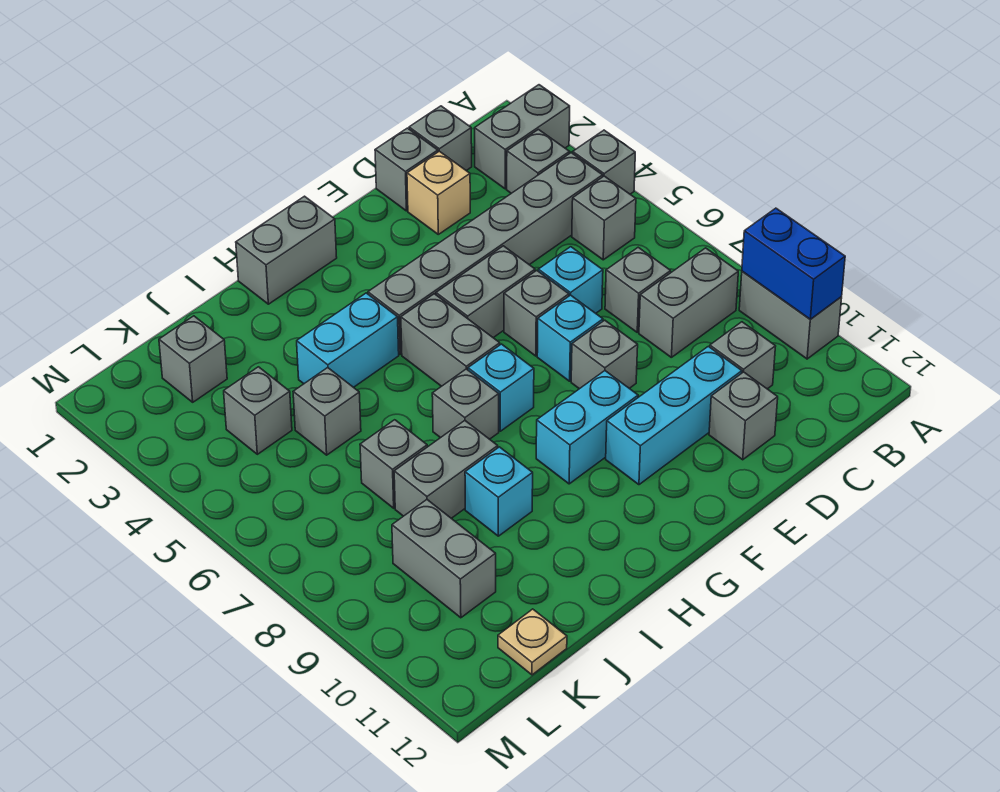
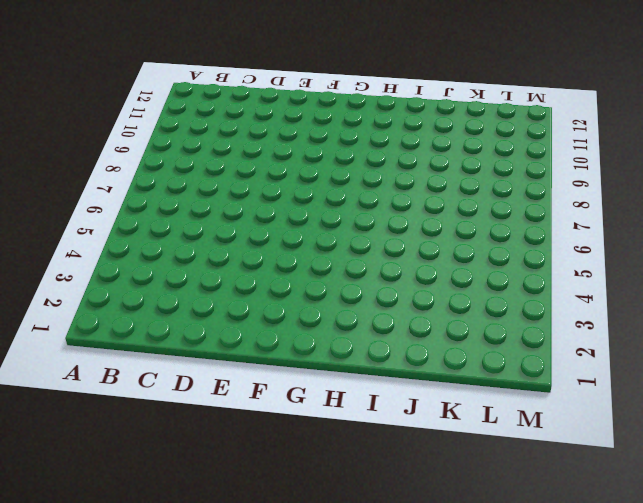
none -> grey brick A2:B2 level 1
none -> grey brick A4 level 1
none -> grey brick A9:A10 level 1
none -> grey brick B3 level 1

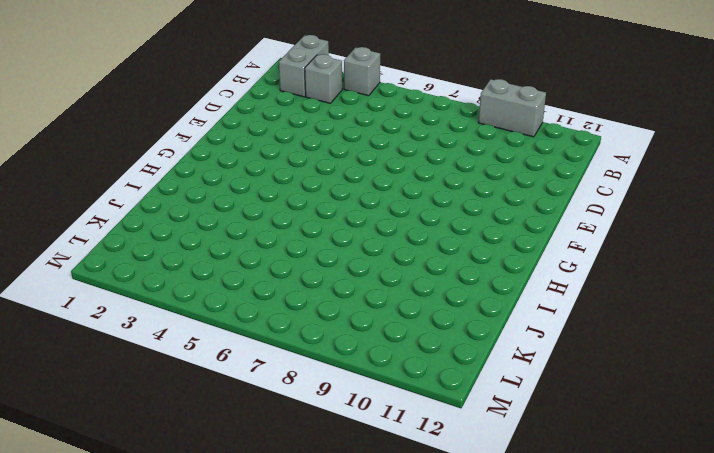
none -> grey brick B4:G4 level 1
none -> grey brick B5 level 1
none -> grey brick B8:C8 level 1
none -> grey brick C1 level 1

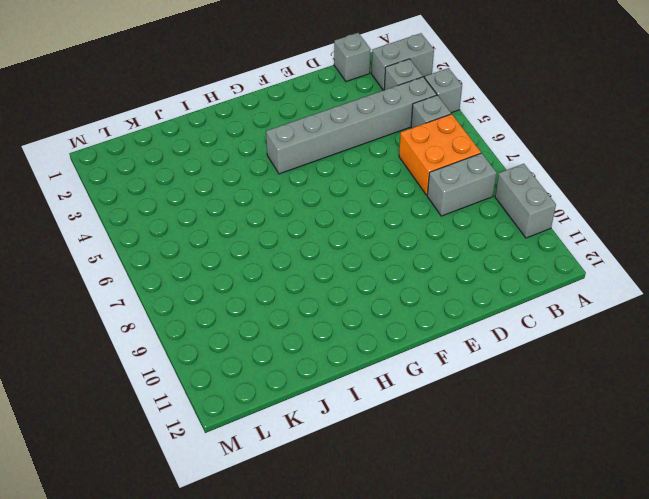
orange brick B6:C7 level 1 -> grey brick C7 level 1
none -> grey brick C10 level 1
none -> grey brick D1 level 1
none -> tan brick D2 level 1
none -> cyan brick D6 level 1

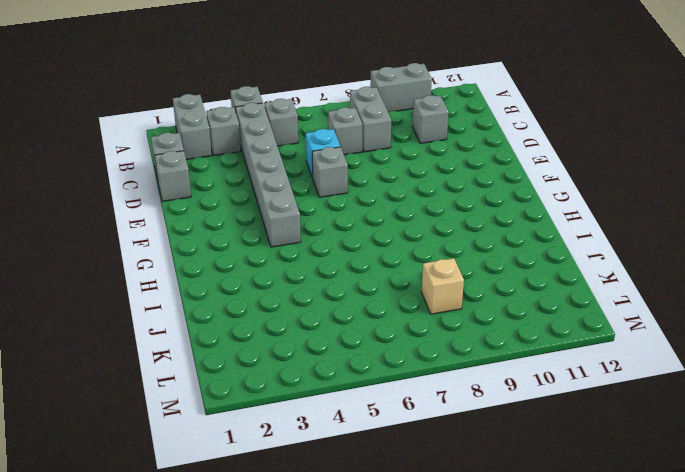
tan brick K8 level 1 -> tan brick D2 level 1
none -> cyan brick D10:F10 level 1
none -> grey brick D11 level 1
none -> grey brick E5:F5 level 1
none -> cyan brick E7 level 1

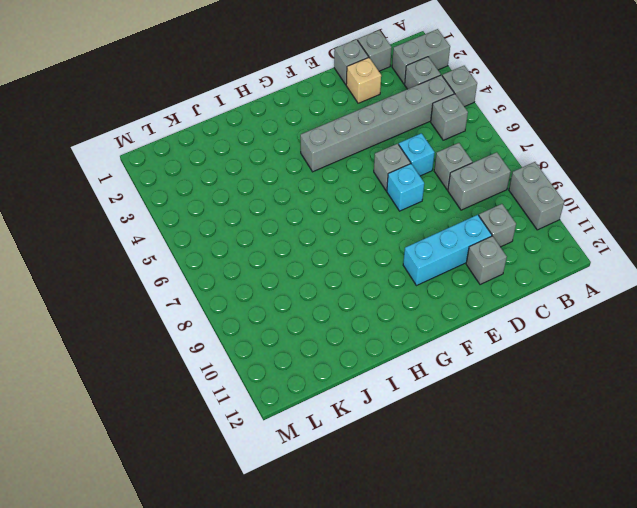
none -> grey brick E5:F5 level 1
none -> grey brick E8 level 1
none -> cyan brick F9:G9 level 1
none -> grey brick G1:H1 level 1

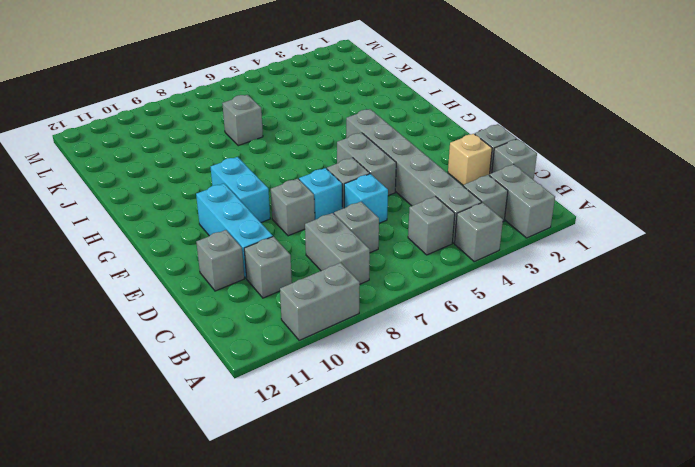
none -> grey brick G1:H1 level 1
none -> grey brick G5:G6 level 1
none -> cyan brick G7 level 1
none -> cyan brick H4:I4 level 1

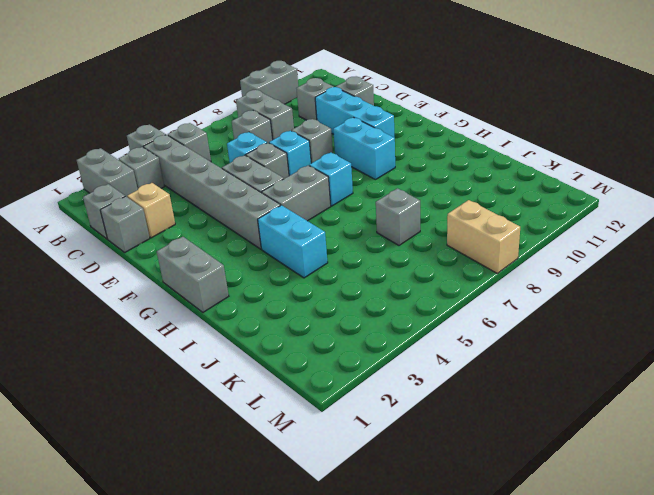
tan brick L8:M8 level 1 -> none
none -> grey brick H7 level 1
none -> grey brick I8:J8 level 1
none -> cyan brick I9 level 1
none -> grey brick J5 level 1

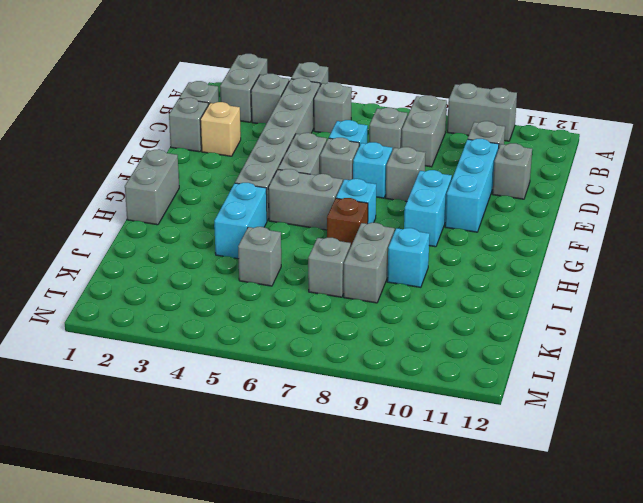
brown brick H7 level 1 -> grey brick H7 level 1
none -> grey brick K2 level 1
none -> grey brick K4 level 1
none -> grey brick K9:K10 level 1
none -> tan plate K12 level 1

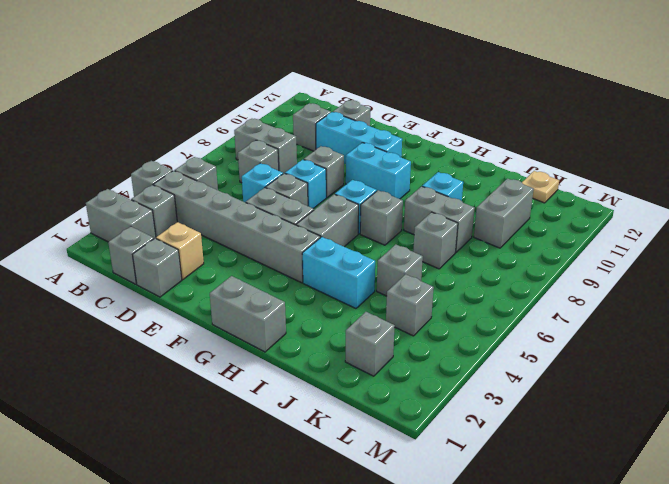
none -> grey brick A9:A10 level 1
none -> blue brick A9:A10 level 2

